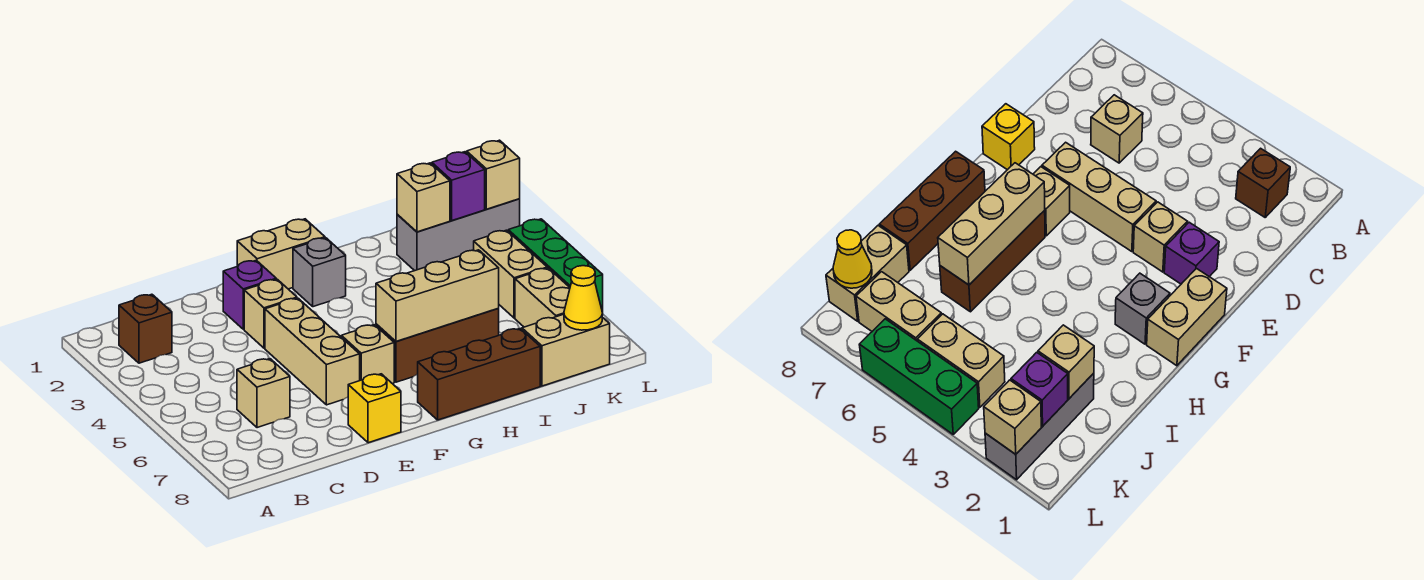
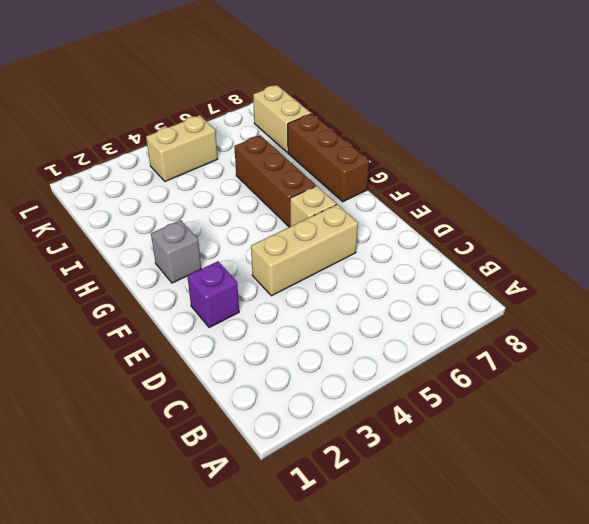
none -> brown brick B2 level 1
none -> tan brick C6 level 1
none -> tan brick E3 level 1

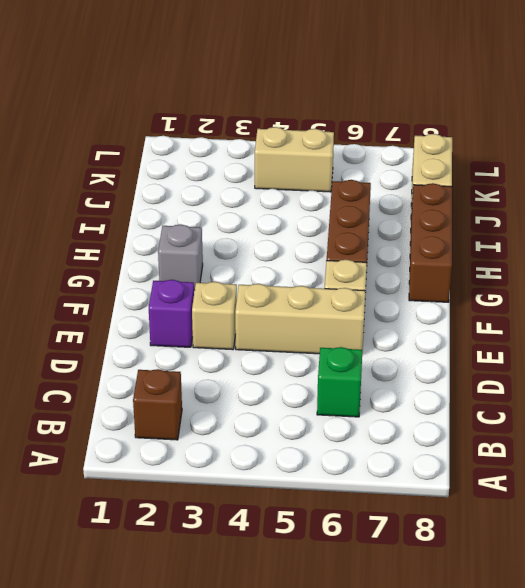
green brick C6 level 1 -> tan brick C6 level 1
none -> yellow brick E8 level 1
none -> tan brick F1:G1 level 1
none -> grey brick J2:L2 level 1

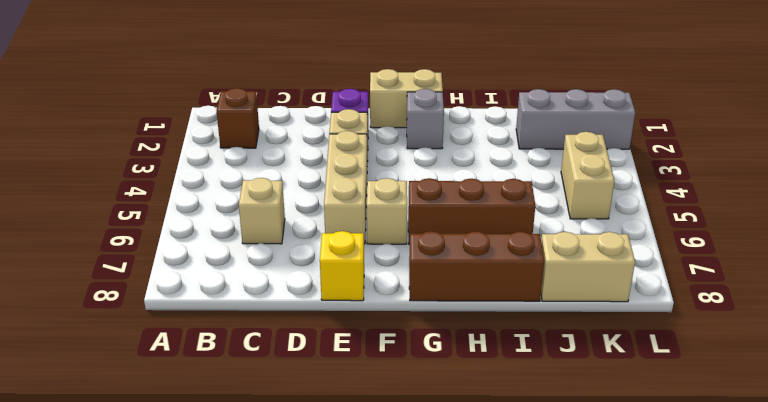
none -> tan brick K6:K7 level 1
none -> green brick L4:L6 level 1
none -> tan brick G6:I6 level 2

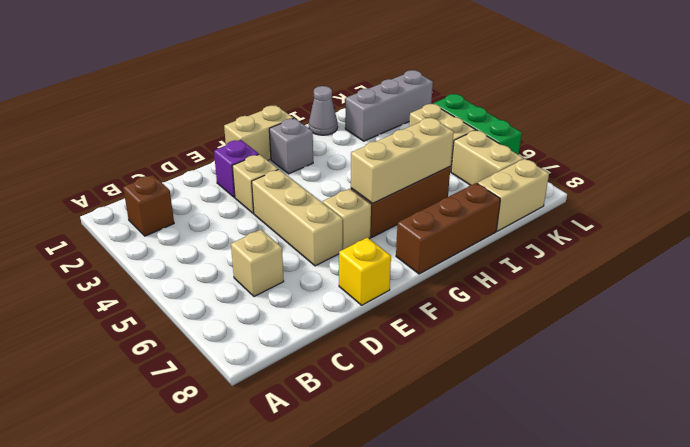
grey cone I1 level 1 -> none
none -> tan brick J2 level 2
none -> purple brick K2 level 2
none -> yellow cone K8 level 2

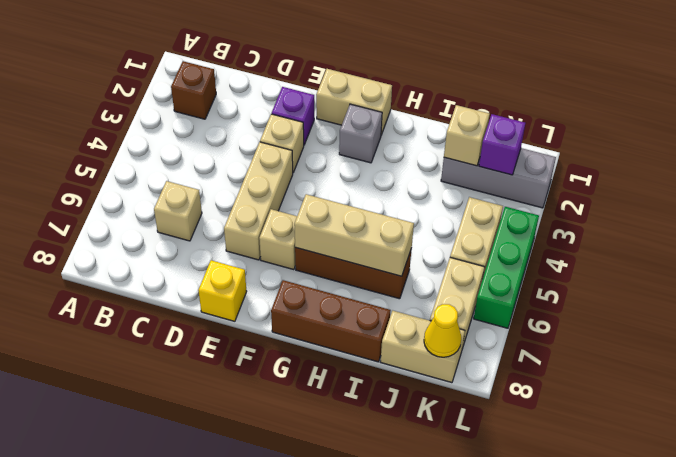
none -> tan brick L2 level 2

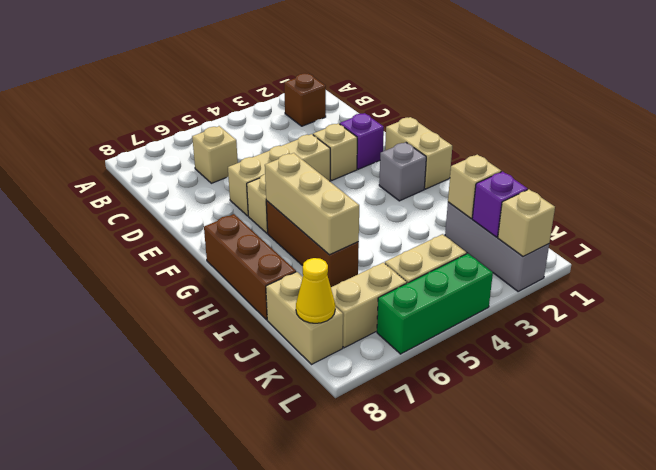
none -> yellow brick E8 level 1

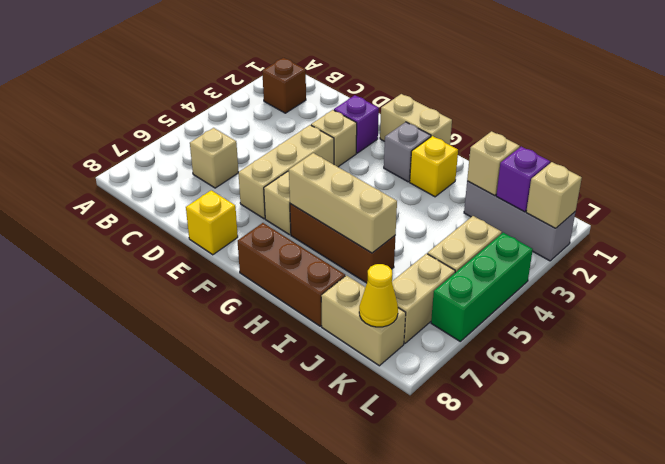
yellow brick H2 level 1 -> none

